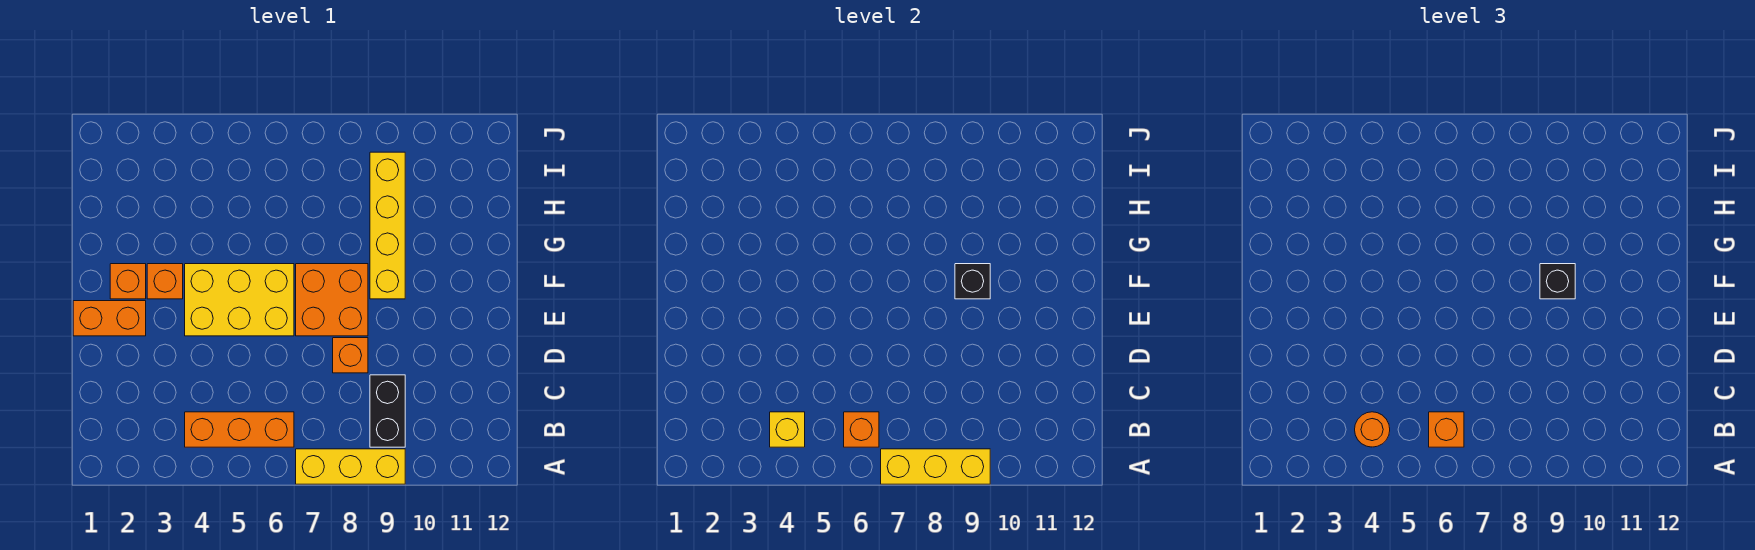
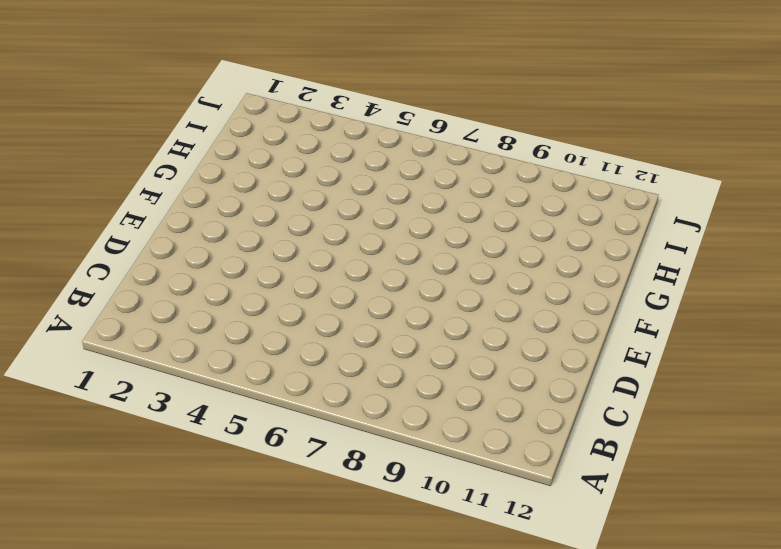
none -> yellow brick A7:A9 level 1
none -> orange brick B4:B6 level 1
none -> black brick B9:C9 level 1

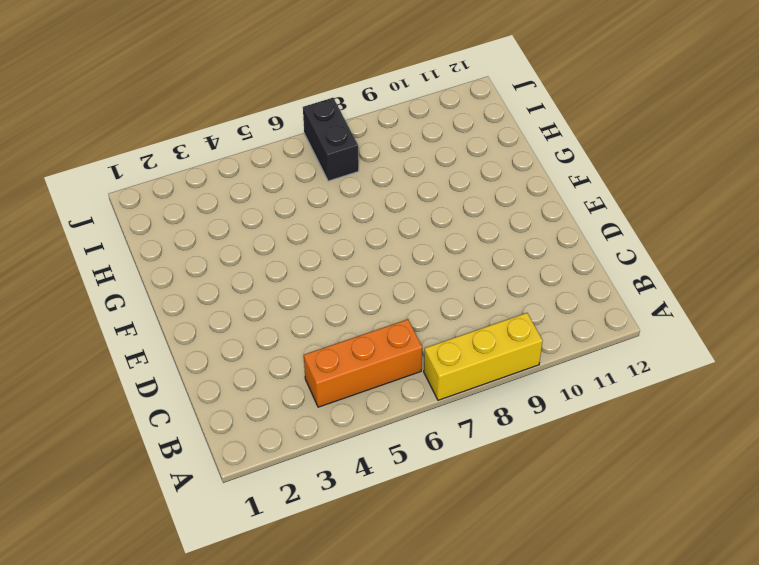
black brick I7:J7 level 1 -> black brick B9:C9 level 1
none -> orange brick D8 level 1
none -> orange brick E1:E2 level 1
none -> yellow brick E4:F6 level 1

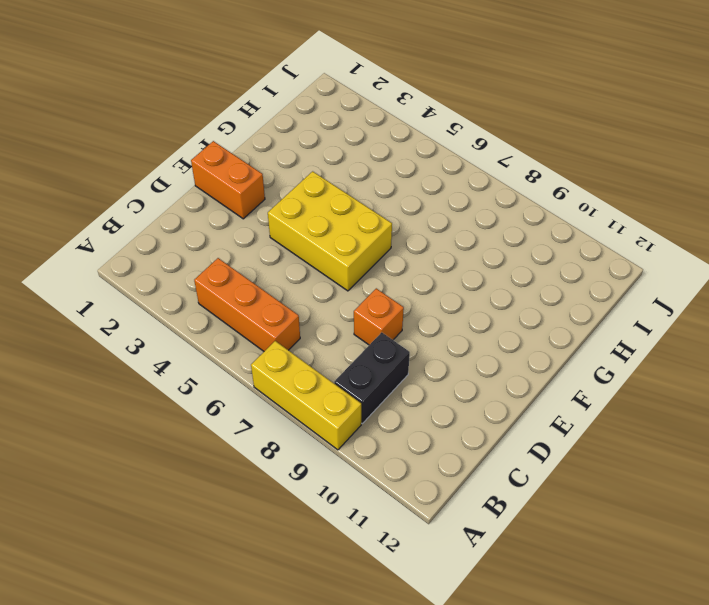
none -> orange brick E7:F8 level 1
none -> orange brick F2 level 1
none -> orange brick F3 level 1

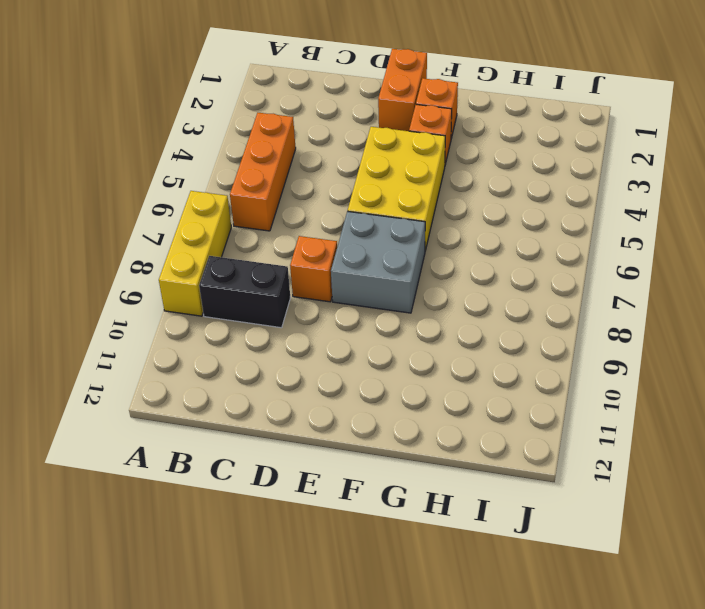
grey brick E7:F8 level 1 -> orange brick E7:F8 level 1
none -> yellow brick F9:I9 level 1
none -> yellow brick A7:A9 level 2
none -> yellow brick B4 level 2

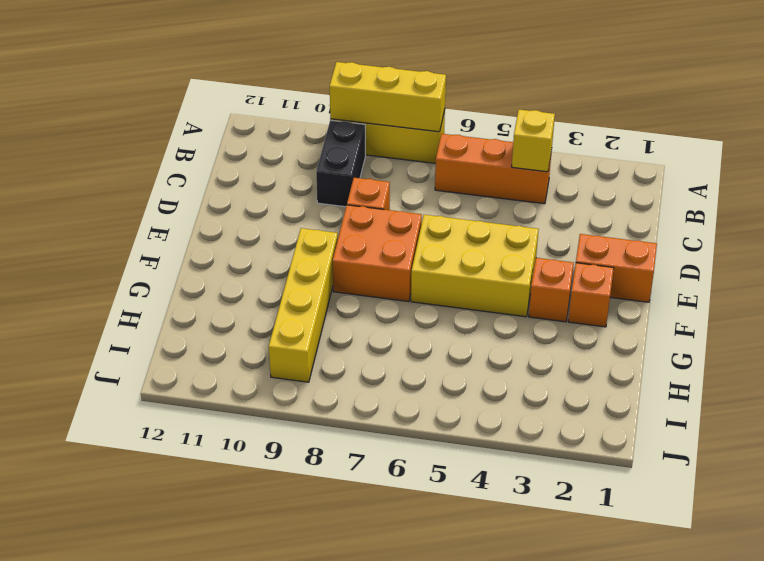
none -> orange brick B6 level 2
none -> black brick F9 level 2
none -> orange round brick B4 level 3

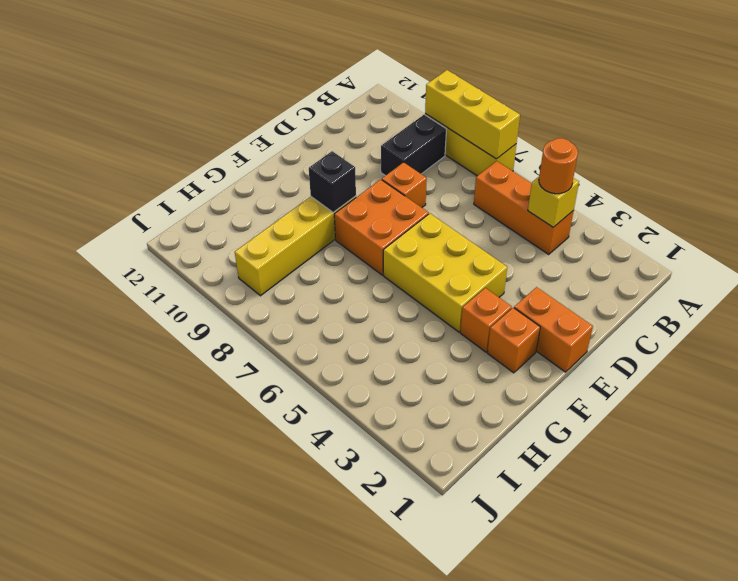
none -> orange brick B6 level 2
none -> orange brick B6 level 3
none -> black brick F9 level 3

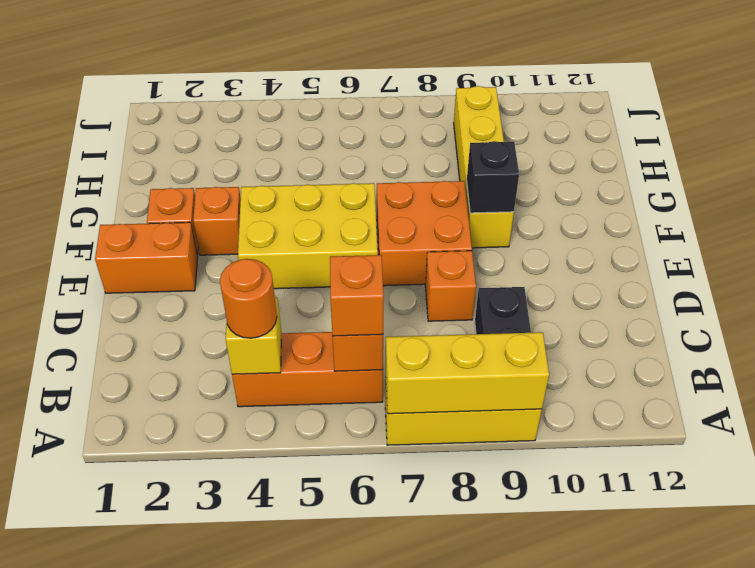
none -> black brick F9 level 3

